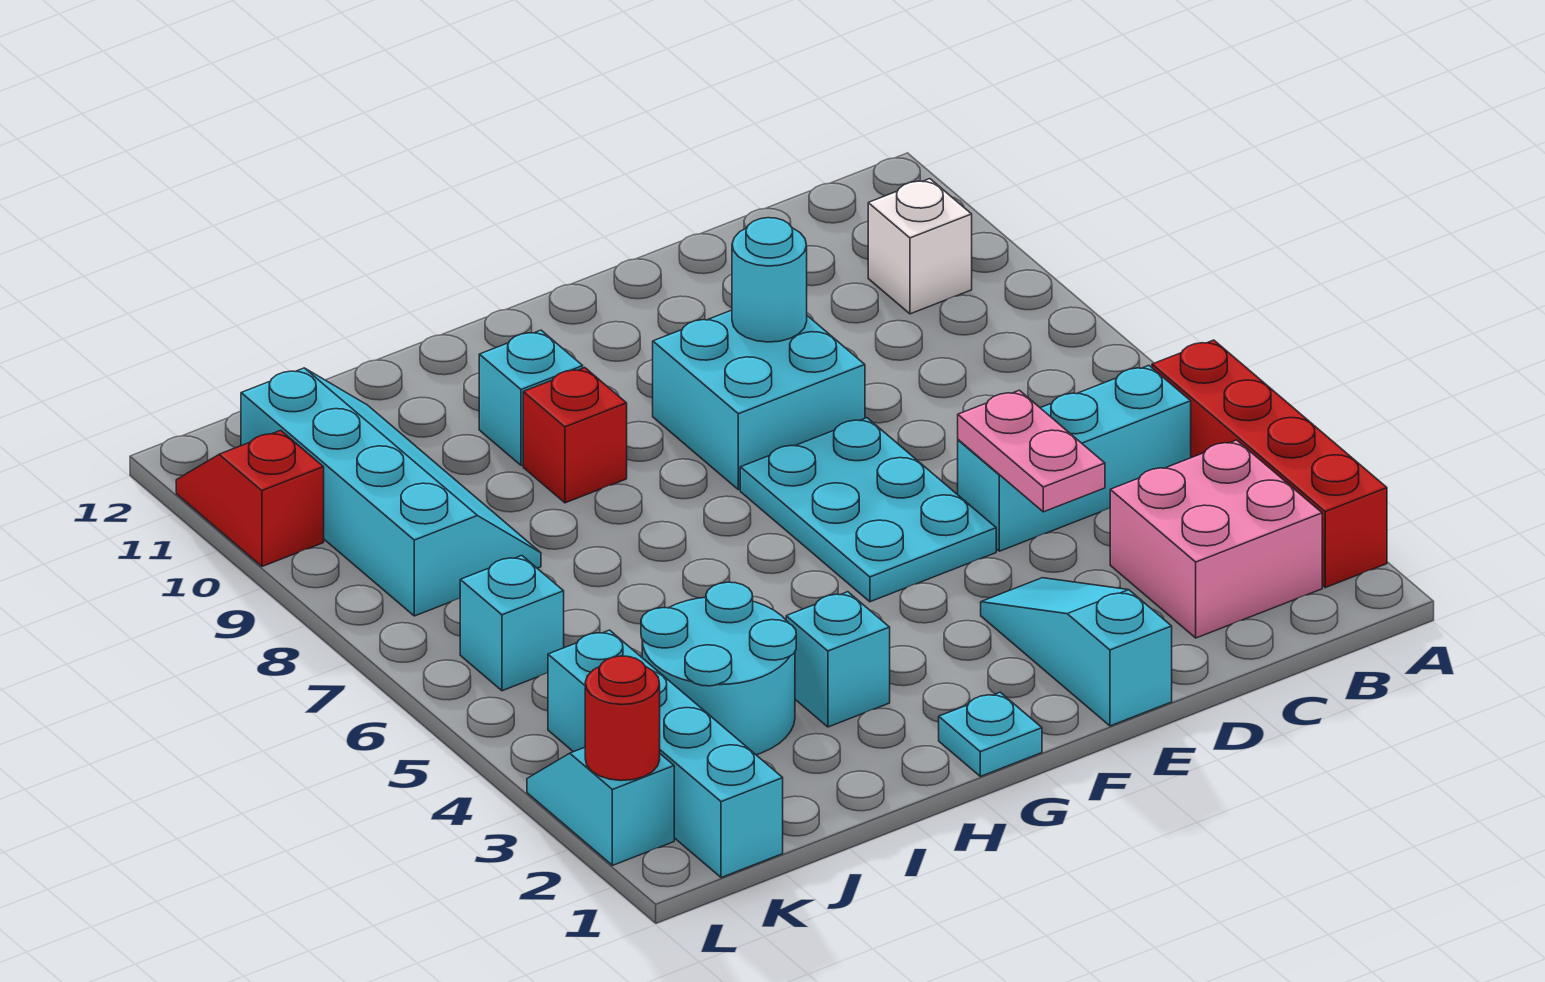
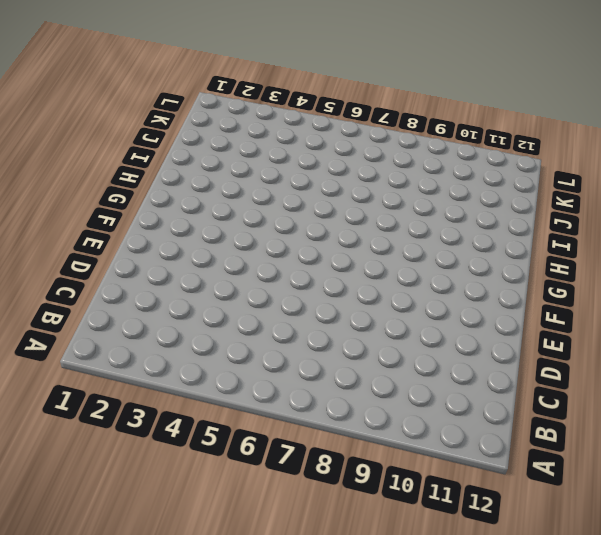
none -> red brick A2:A5 level 1
none -> pink brick B2:C3 level 1
none -> cyan brick B5:D5 level 1

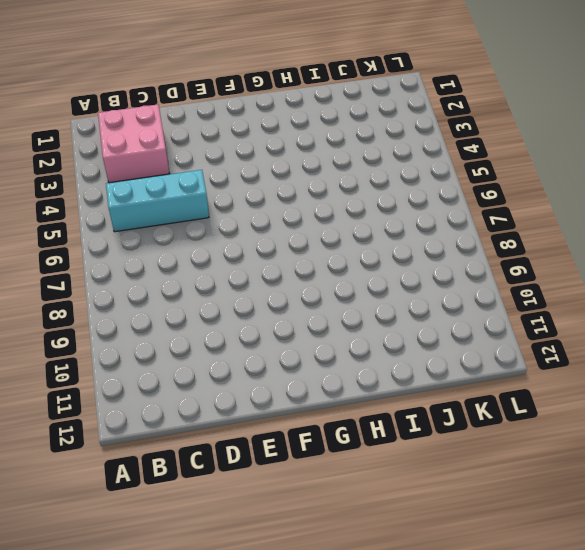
none -> red brick A2:A5 level 1
none -> white brick B10 level 1
none -> cyan slope E1:E3 level 1 top 1

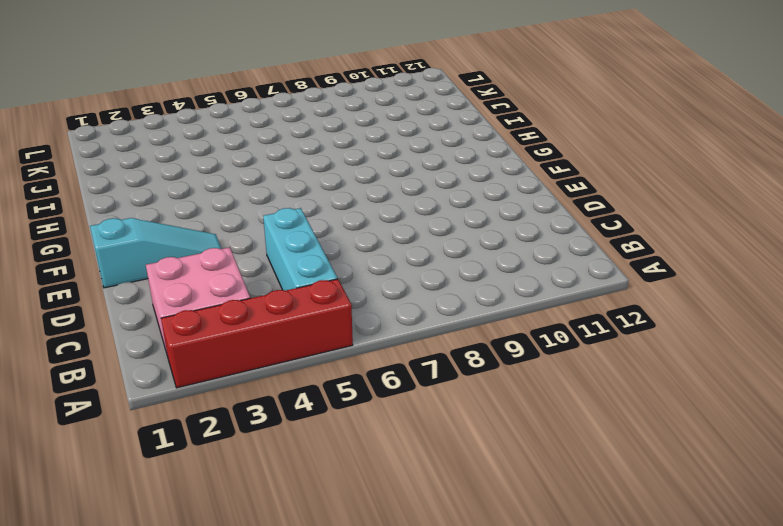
none -> white brick B10 level 1
none -> cyan plate E5:F7 level 1
none -> cyan brick E8:F9 level 1

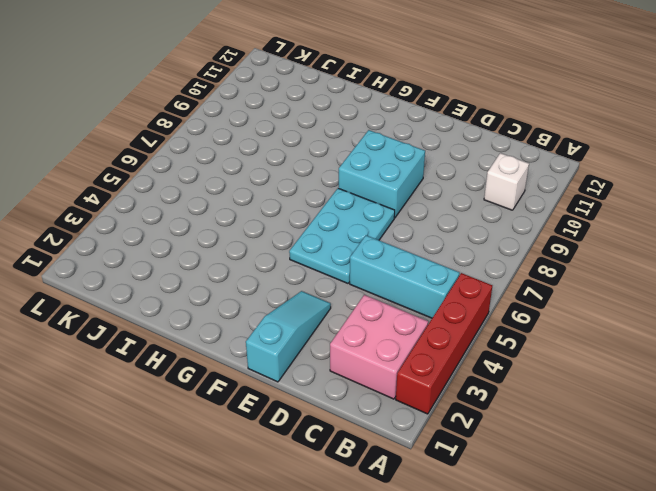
none -> cyan plate G1 level 1
none -> cyan brick H3 level 1
none -> red brick H9 level 1

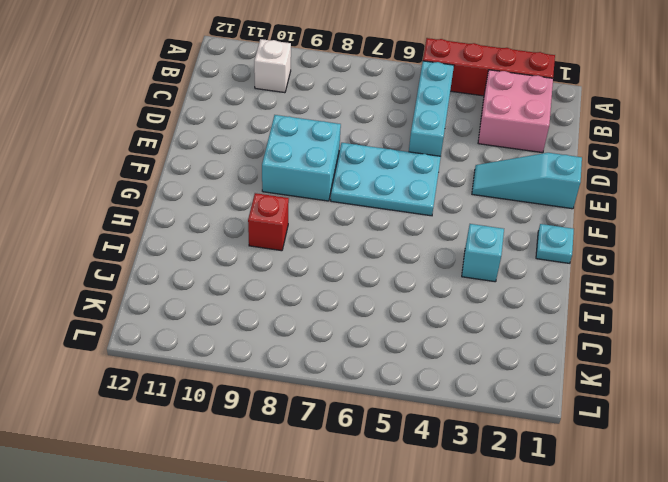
none -> cyan brick H10 level 1
none -> cyan round brick I3:J4 level 1
none -> cyan slope J8:K11 level 1 top K

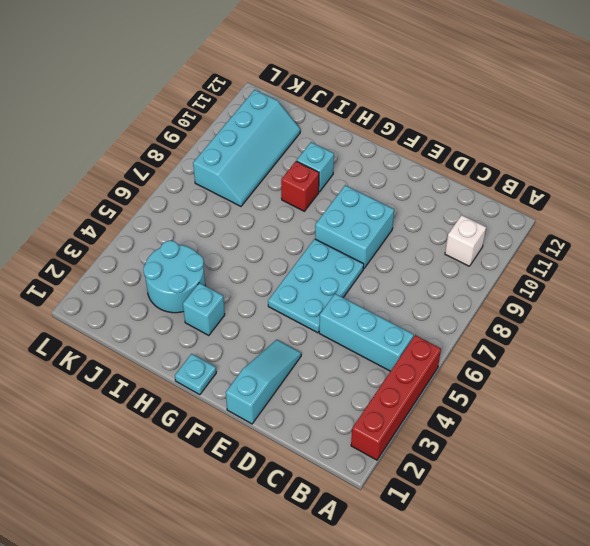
none -> pink brick B2:C3 level 1
none -> cyan brick K1:K4 level 1
none -> cyan brick K6 level 1

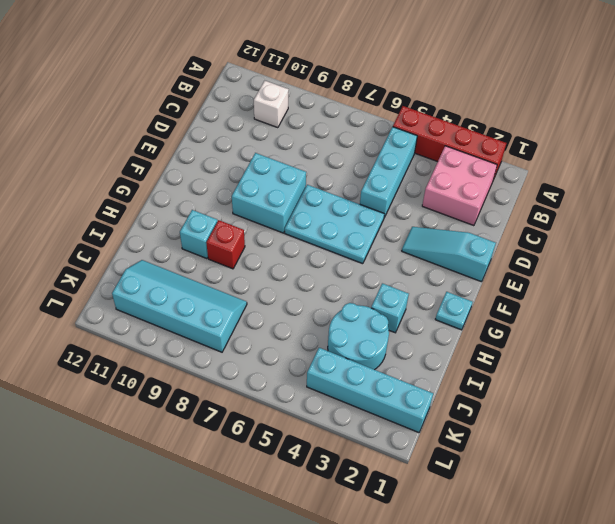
none -> cyan brick K6 level 1
none -> cyan slope L2:L3 level 1 top 2
none -> red slope L10:L11 level 1 top 10

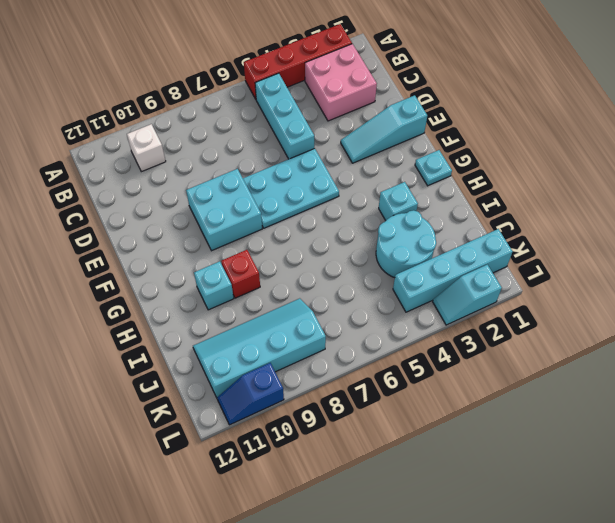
blue slope L10:L11 level 1 top 10 -> red slope L10:L11 level 1 top 10
none -> cyan brick K6 level 1
none -> pink plate D4:D5 level 2
none -> cyan round brick E9 level 2

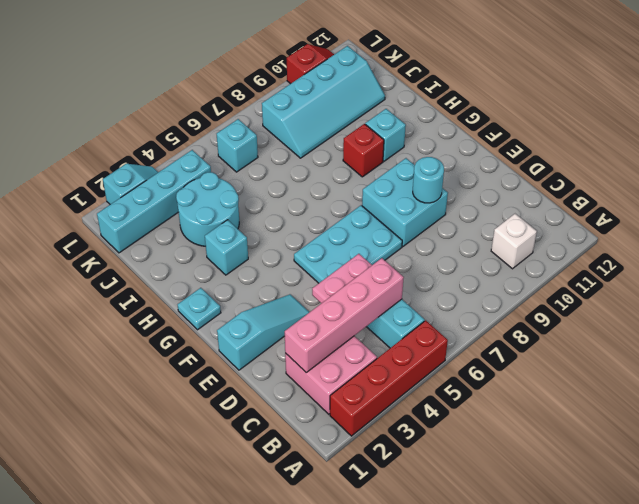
pink brick C2:C5 level 2 -> none
none -> red round brick L2 level 2

